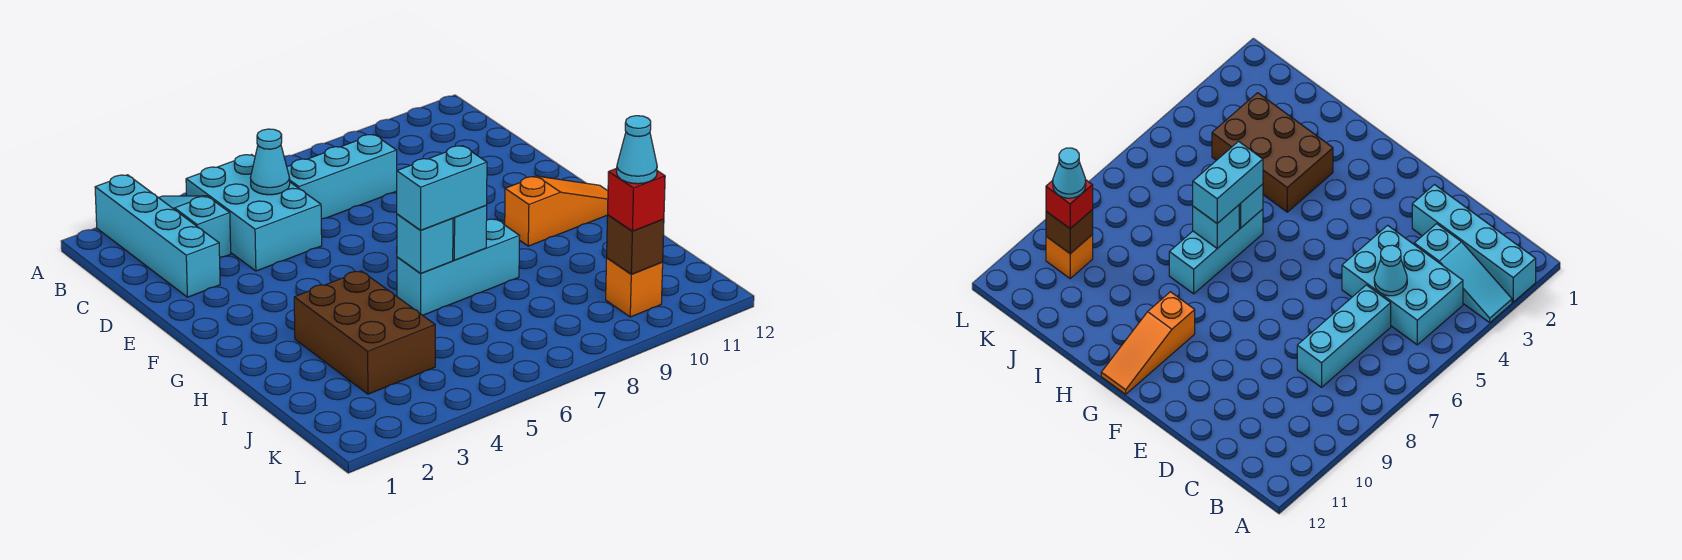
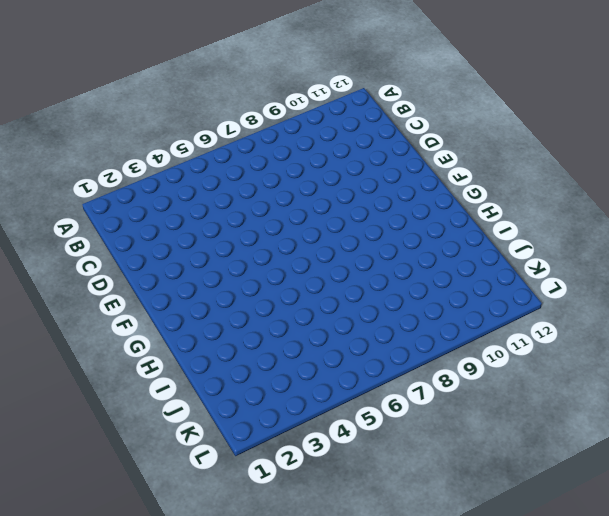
none -> cyan brick A2:D2 level 1
none -> cyan slope A3:C3 level 1 top C
none -> cyan brick B4:D5 level 1

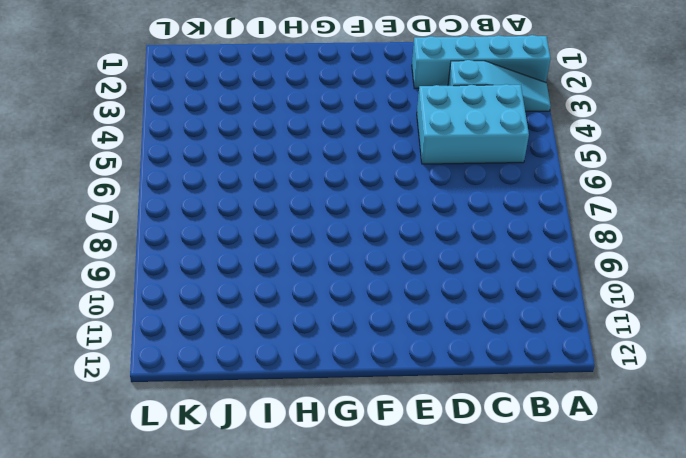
none -> cyan brick C6:C8 level 1
none -> orange slope G10:G12 level 1 top 10
none -> brown brick H3:J4 level 1

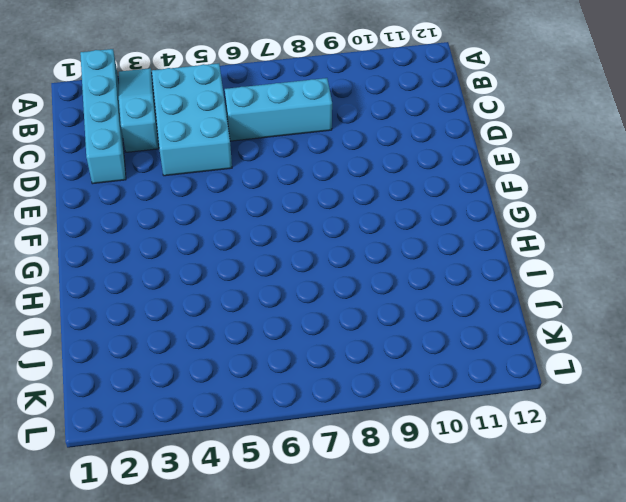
none -> orange slope G10:G12 level 1 top 10
none -> brown brick H3:J4 level 1
none -> cyan brick H6:H8 level 1

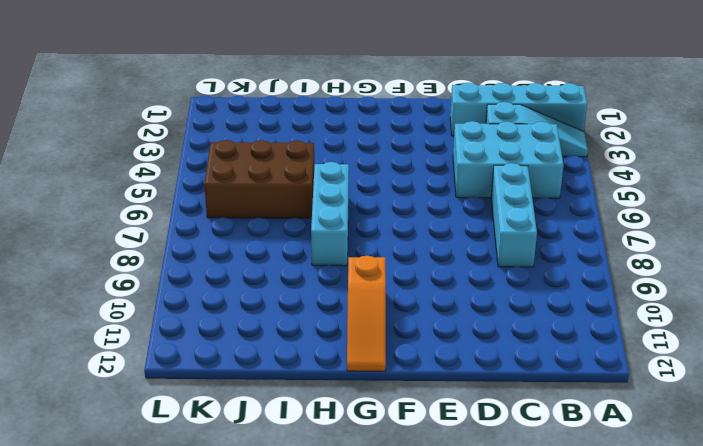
brown brick I5:K6 level 1 -> brown brick H3:J4 level 1
none -> orange brick K10 level 1
none -> cyan cone C5 level 2
none -> cyan brick H6 level 2

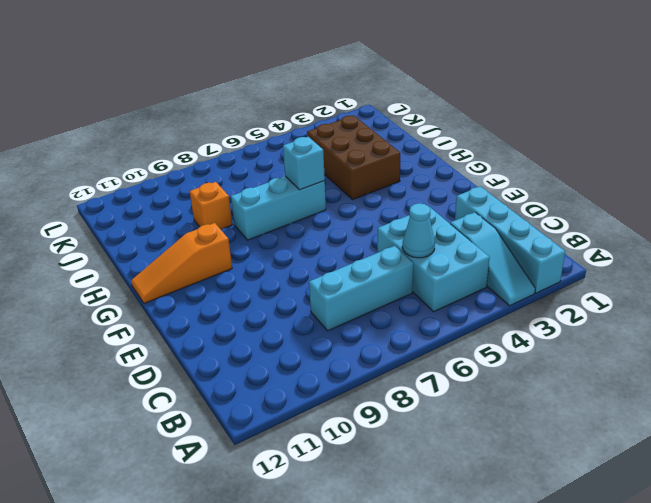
orange brick I9 level 1 -> orange brick K10 level 1
none -> cyan brick H7 level 2
none -> brown brick K10 level 2
none -> cyan brick H6:H7 level 3

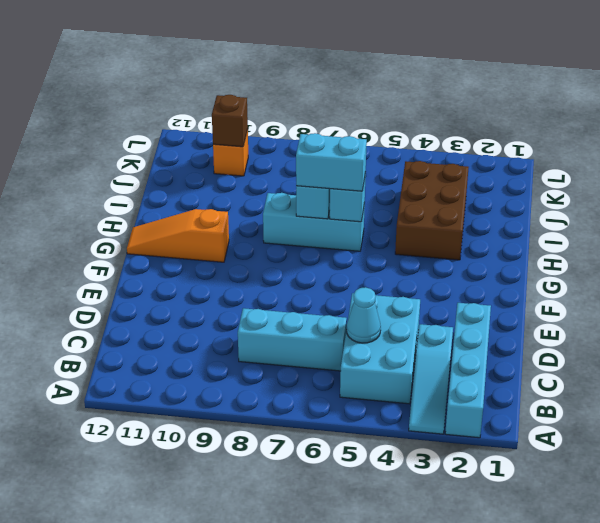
none -> red brick K10 level 3
none -> cyan cone K10 level 4

